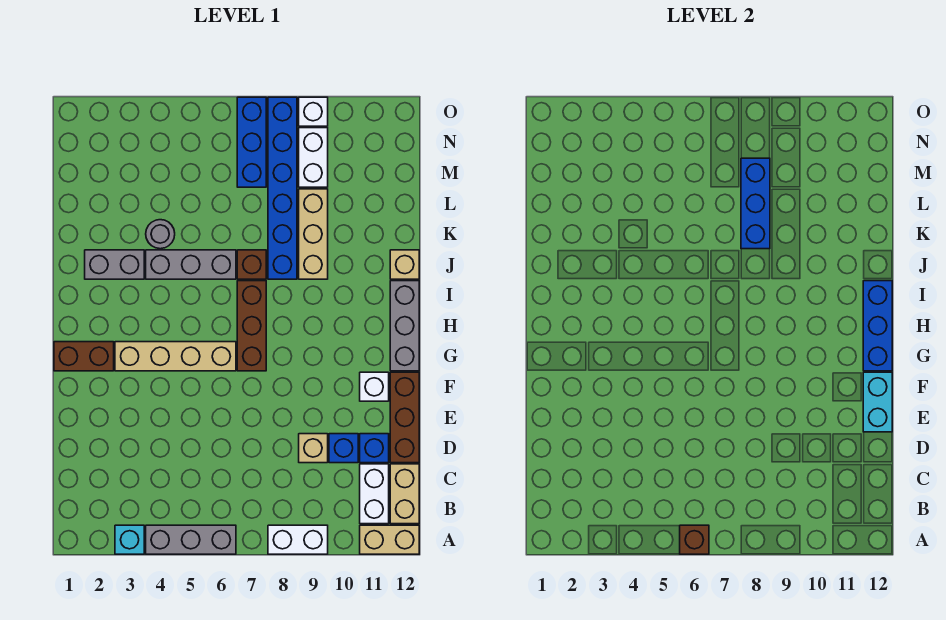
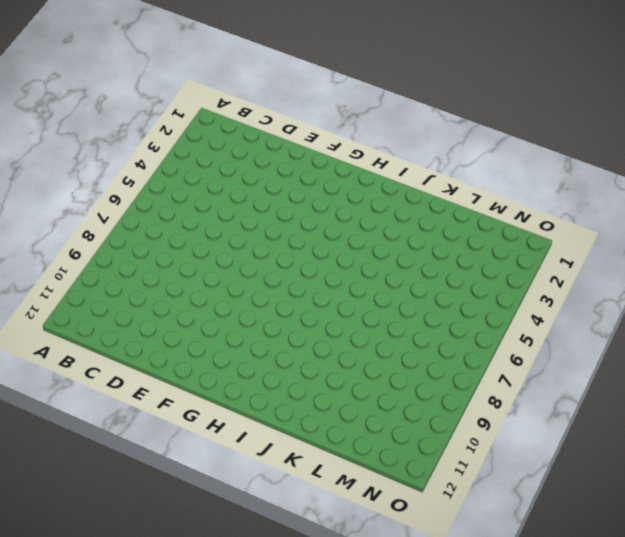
none -> cyan brick A3 level 1
none -> grey brick A4:A6 level 1
none -> white brick A8:A9 level 1

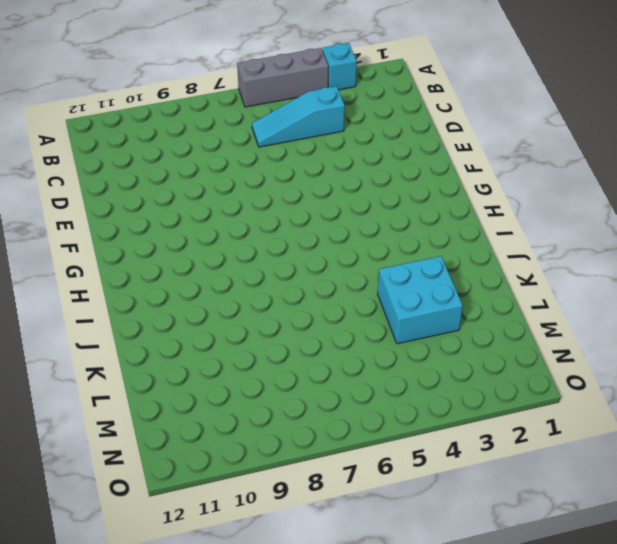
cyan slope C4:C6 level 1 top 4 -> none
cyan brick K3:L4 level 1 -> grey round brick K4 level 1
none -> white brick A8:A9 level 1
none -> tan brick A11:A12 level 1
none -> white brick B11:C11 level 1

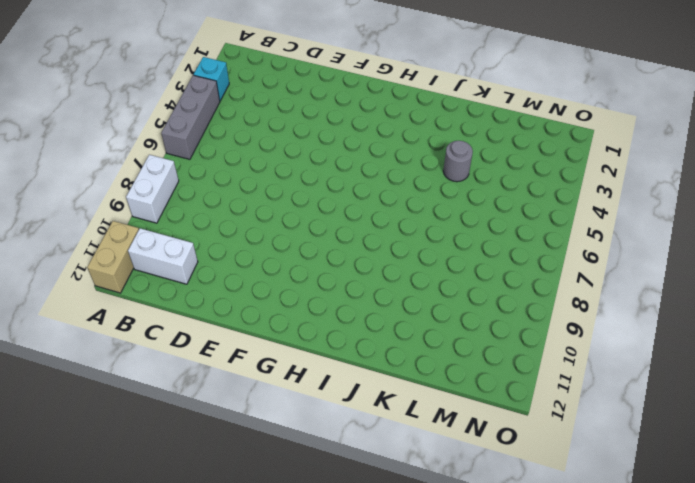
none -> tan brick B12:C12 level 1
none -> tan brick D9 level 1
none -> blue brick D10 level 1

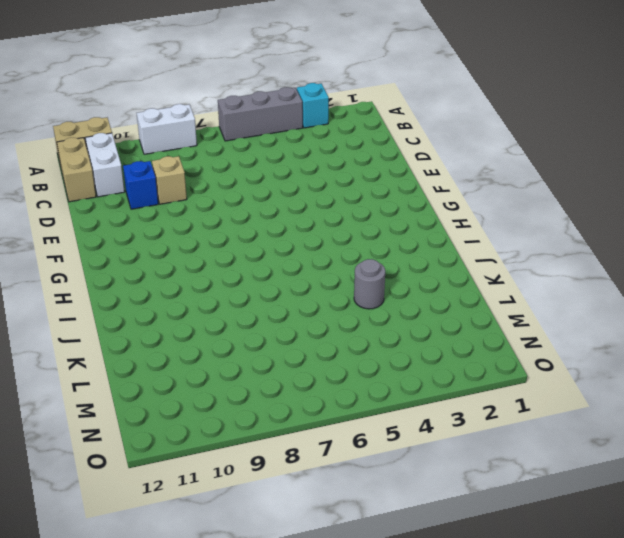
none -> blue brick D11 level 1
none -> brown brick D12:F12 level 1
none -> white brick F11 level 1

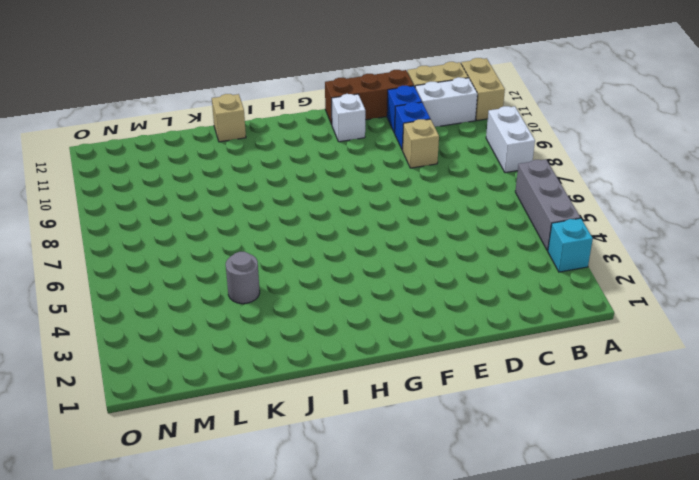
none -> brown brick G1:G2 level 1
none -> tan brick G3:G6 level 1
none -> brown brick G7:I7 level 1

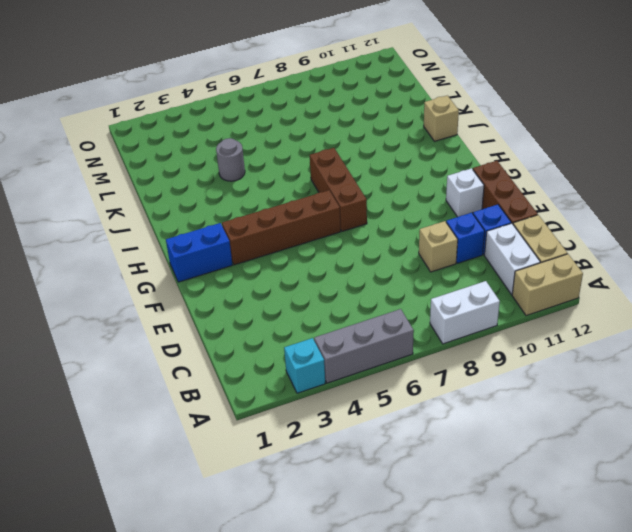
blue brick G1:G2 level 1 -> brown brick G1:G2 level 1
brown brick G3:G6 level 1 -> tan brick G3:G6 level 1
none -> grey brick G12:I12 level 1
none -> grey brick J2:J3 level 1
none -> grey brick J4:J6 level 1

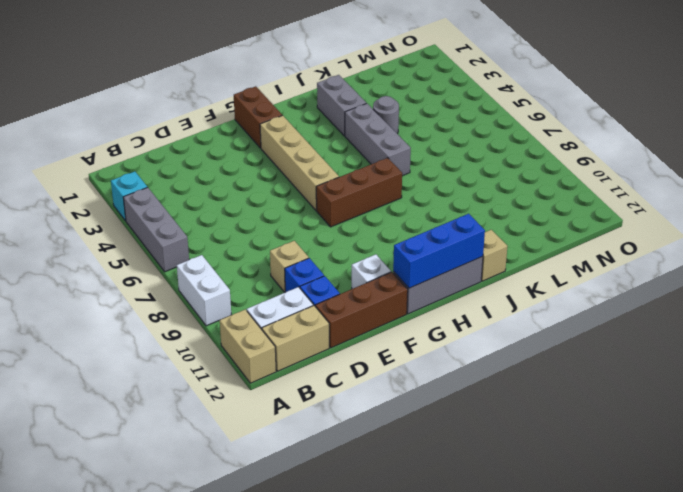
none -> brown brick J7 level 1
none -> blue brick J8:O8 level 1
none -> tan brick J9:L9 level 1

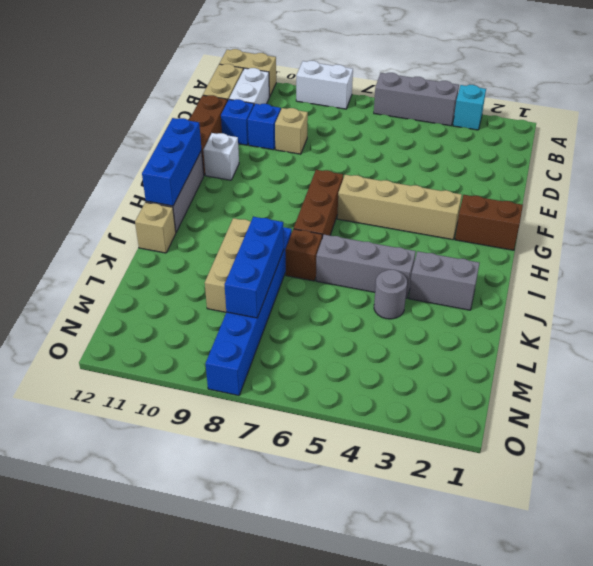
none -> blue brick M7:O7 level 1
none -> white brick M9:N9 level 1
none -> white brick O9 level 1

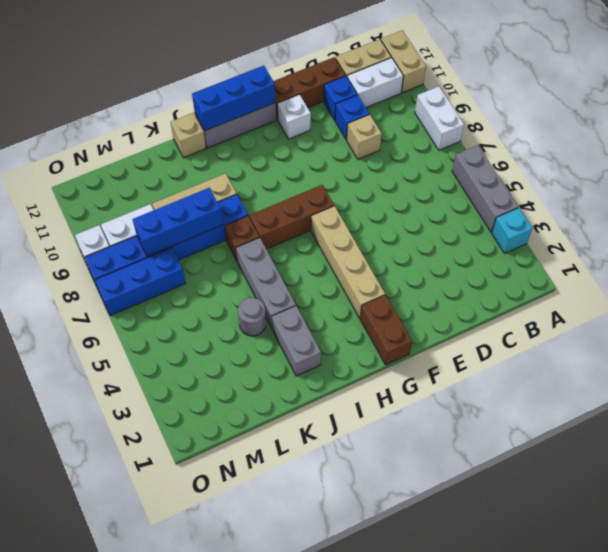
none -> brown brick A6 level 2
none -> cyan brick E12:F12 level 2

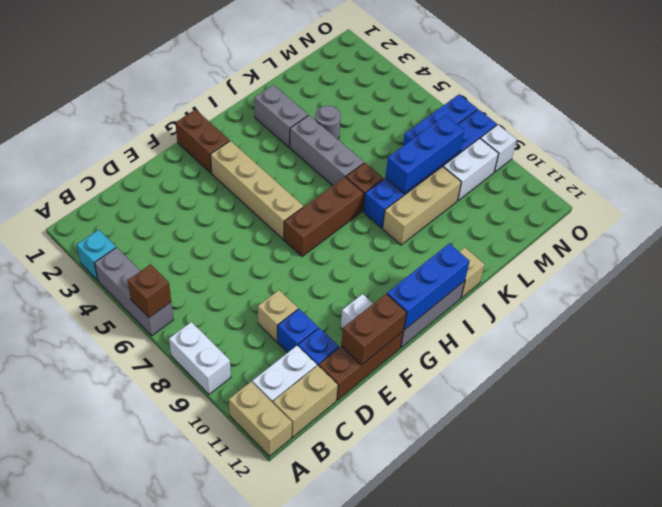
brown brick E12:F12 level 2 -> cyan brick E12:F12 level 2

